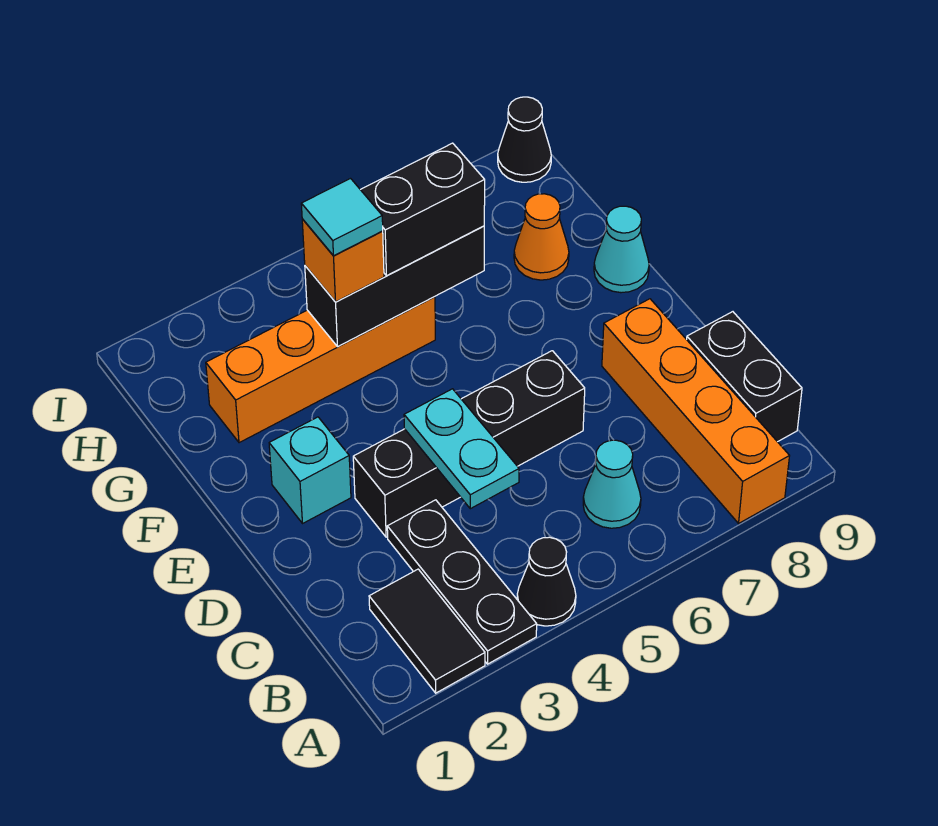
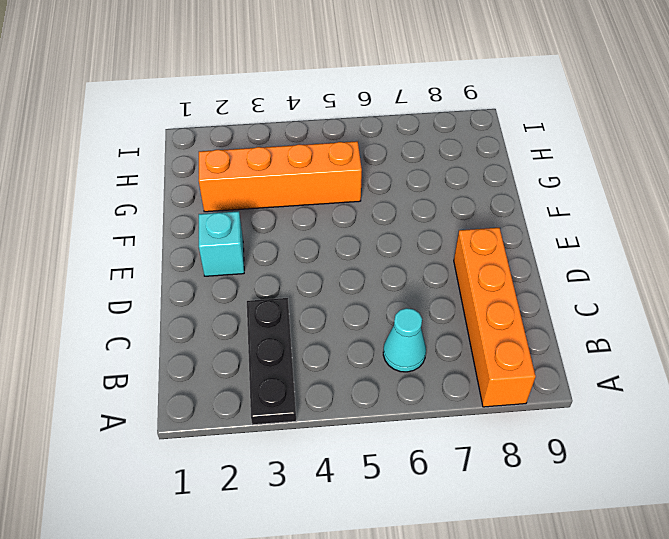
none -> black tile A2:B2 level 1
none -> black cone A4 level 1
none -> black brick B9:C9 level 1

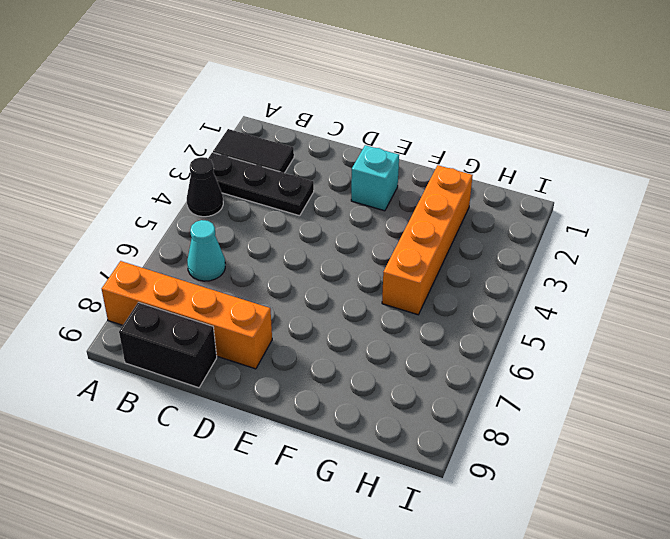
none -> black brick D3:D6 level 1
none -> cyan cone F9 level 1
none -> orange cone G8 level 1

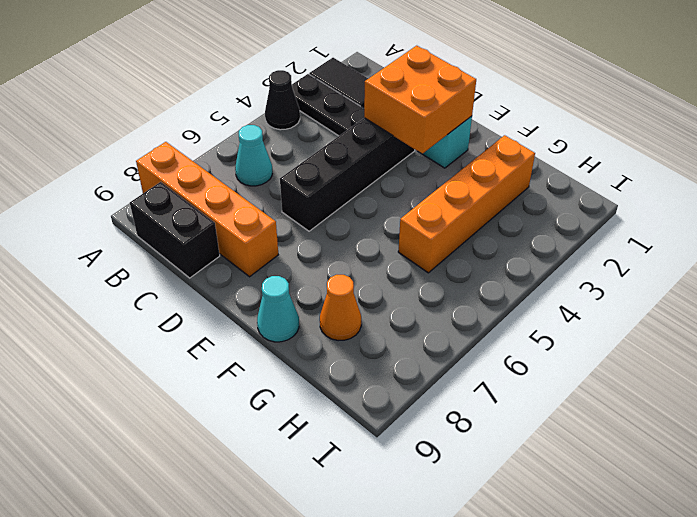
orange brick D2:E3 level 2 -> none
none -> black cone I9 level 1
none -> cyan plate C4:D4 level 2
none -> black brick G4:G6 level 2

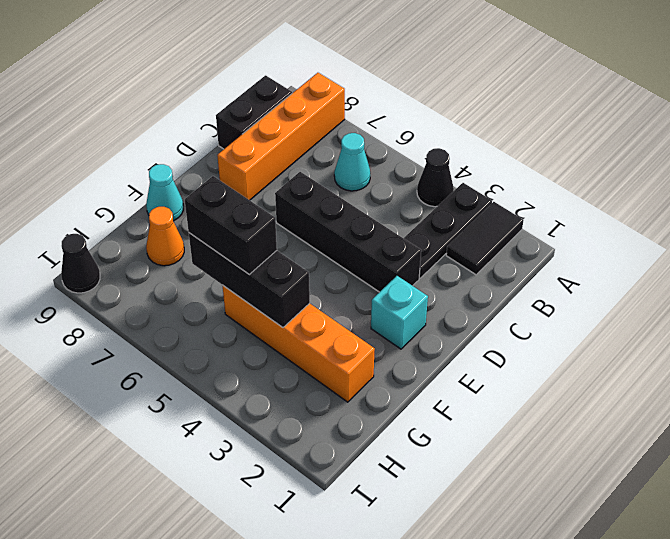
none -> cyan plate C4:D4 level 2
none -> orange brick G4 level 3
none -> cyan tile G4 level 4

